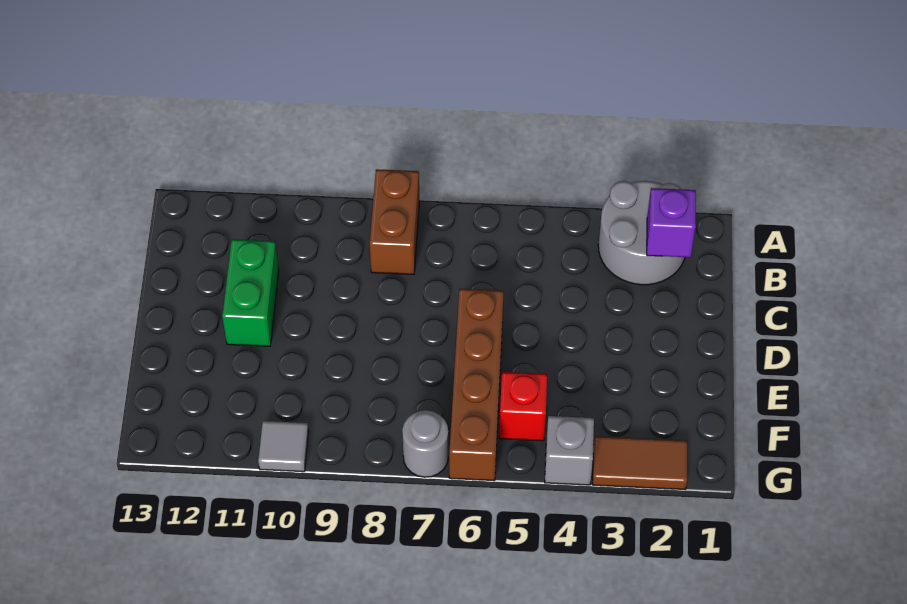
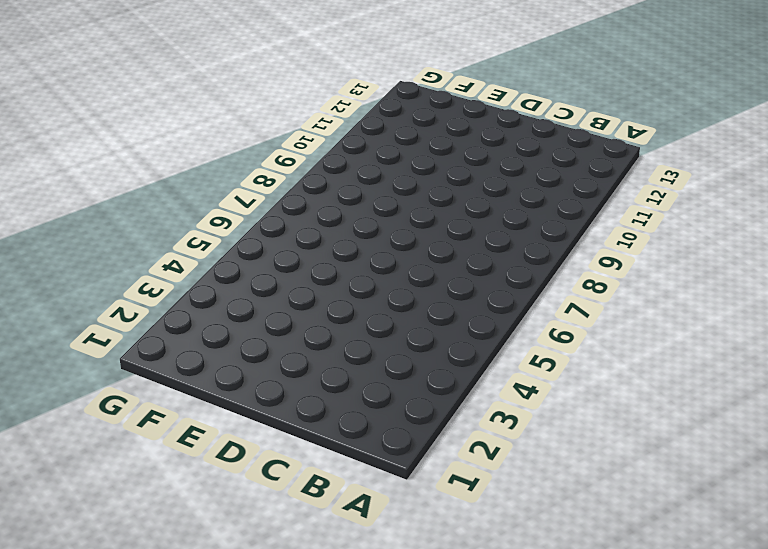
none -> grey round brick A2:B3 level 1
none -> brown brick A8:B8 level 1

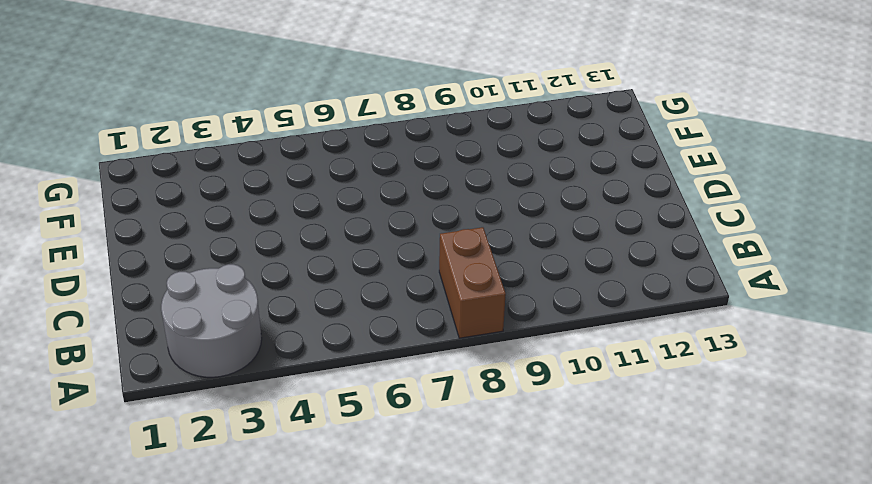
none -> green brick C11:D11 level 1
none -> brown brick D6:G6 level 1

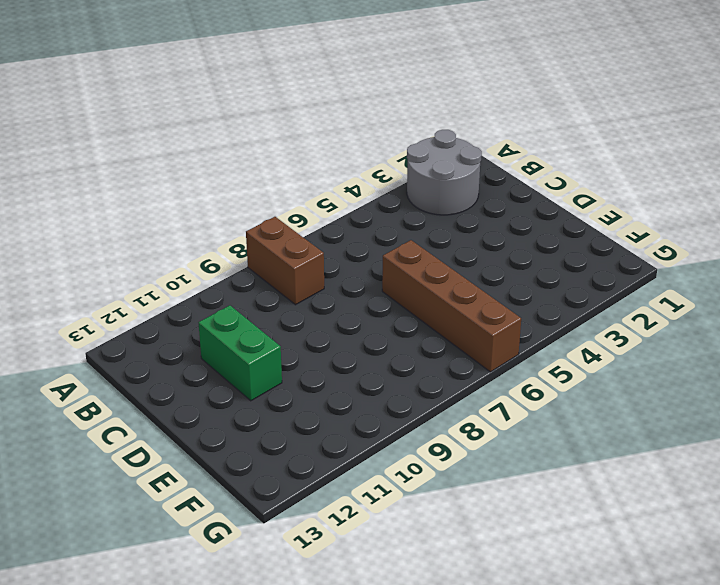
none -> red brick F5 level 1
none -> brown tile G2:G3 level 1

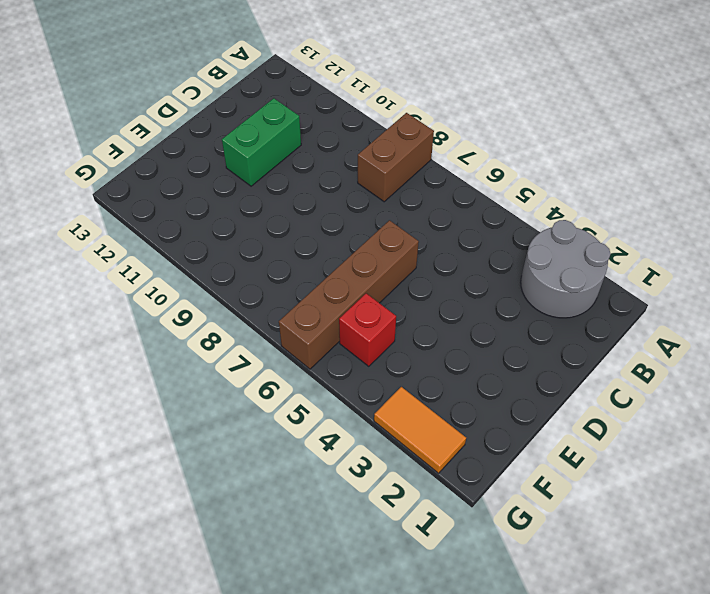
orange tile G2:G3 level 1 -> brown tile G2:G3 level 1
none -> grey brick G4 level 1
none -> grey round brick G7 level 1

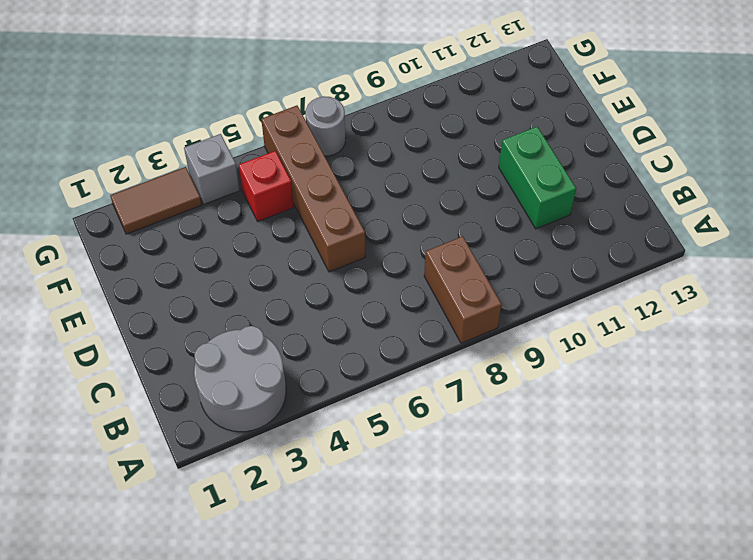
none -> grey tile G10 level 1
none -> purple brick B2 level 2

